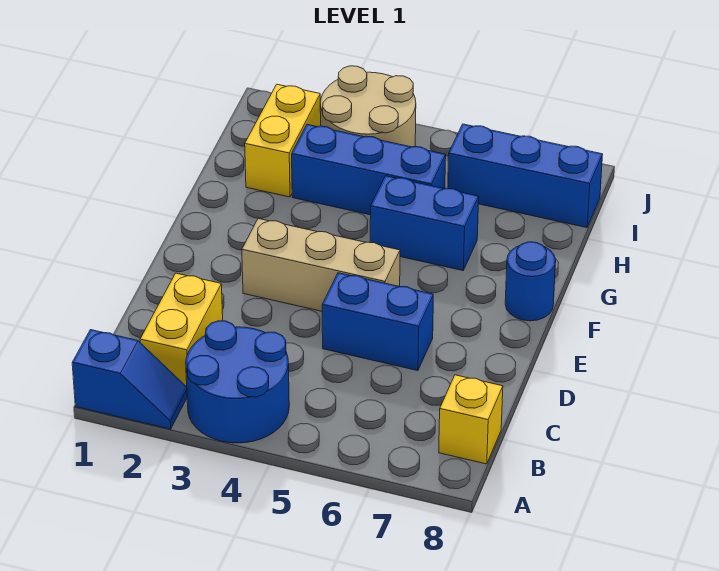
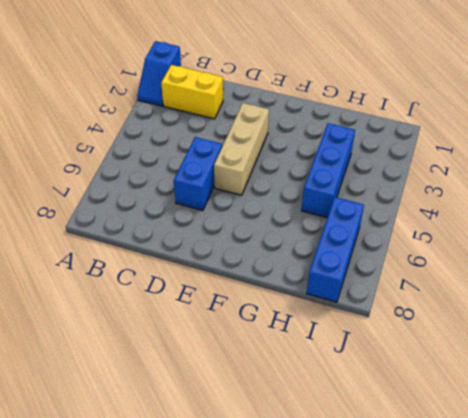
none -> blue round brick A3:B4 level 1
none -> yellow brick B8 level 1
none -> blue round brick F8 level 1

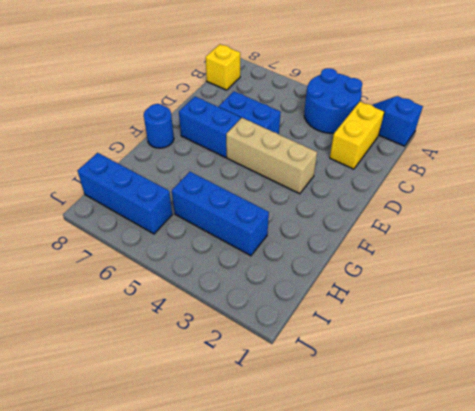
blue brick E6:E7 level 1 -> blue brick G5:G6 level 1
none -> yellow brick H2:I2 level 1
none -> tan round brick I3:J4 level 1

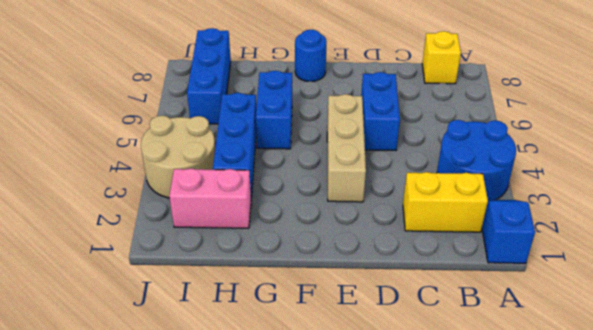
pink brick H2:I2 level 1 -> yellow brick H2:I2 level 1

